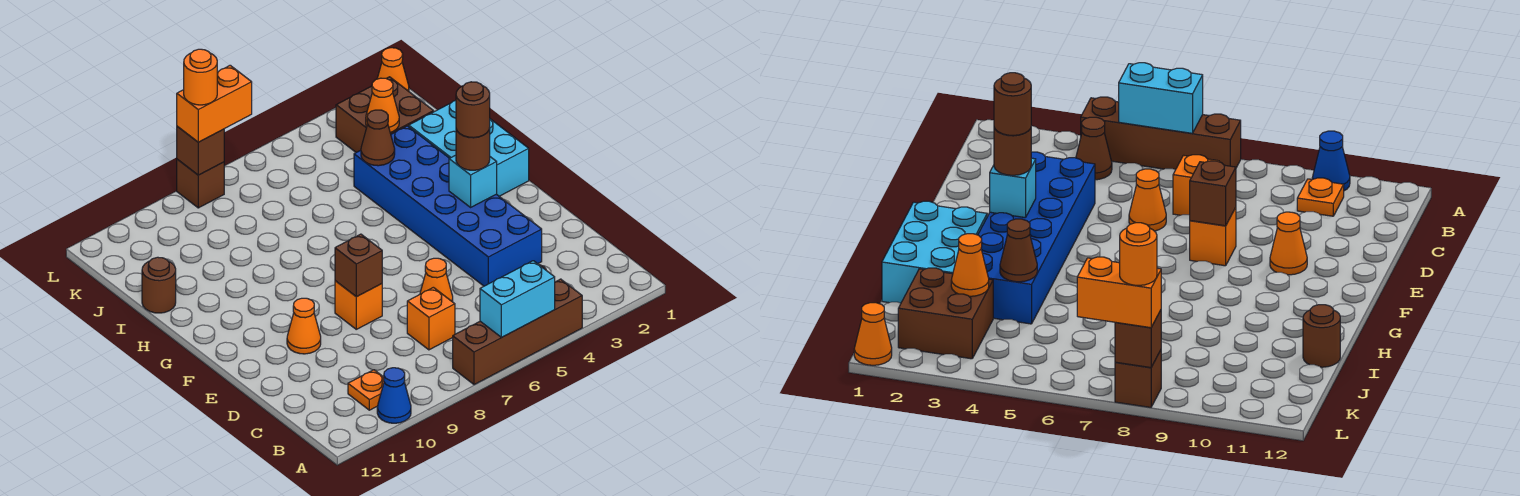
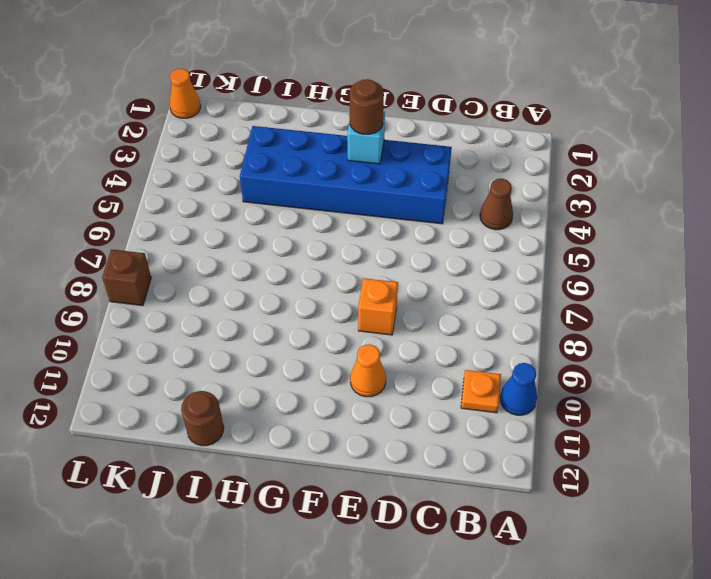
none -> brown brick A4:A7 level 1
none -> orange brick C7 level 1
none -> orange cone D6 level 1

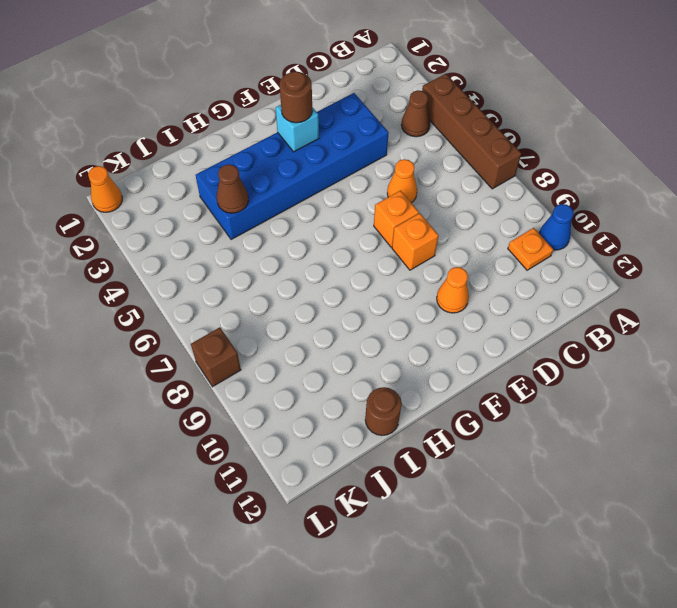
orange brick E7 level 1 -> orange brick C7 level 1
none -> cyan brick G1:I2 level 1
none -> brown brick J2:K3 level 1
none -> cyan brick A5:A6 level 2

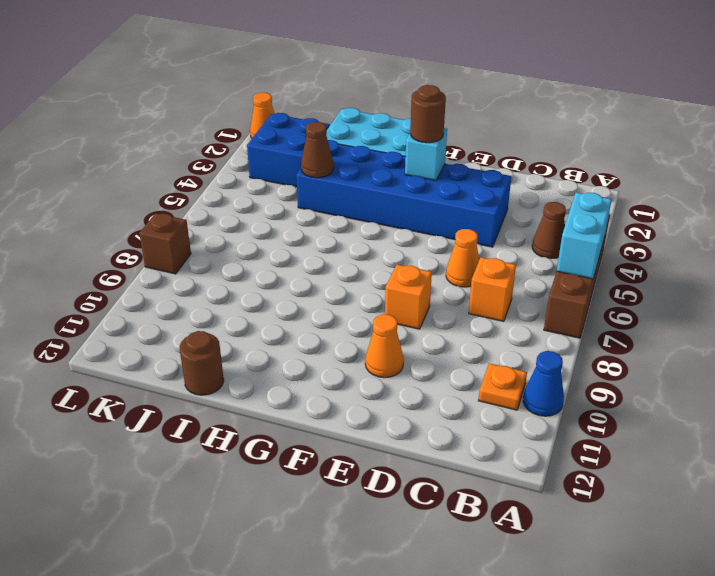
blue brick J2:K3 level 1 -> brown brick J2:K3 level 1
none -> brown brick E8 level 2
none -> orange cone J3 level 2
none -> brown brick L8 level 2

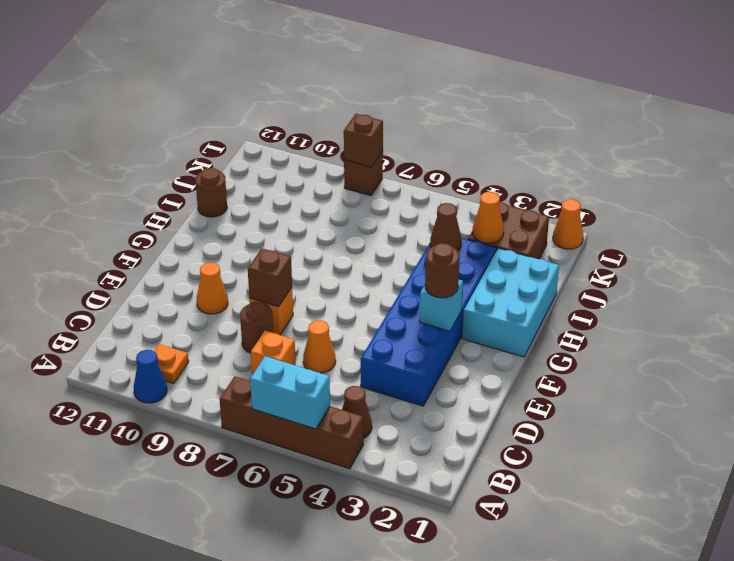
brown round brick D8 level 1 -> brown round brick F3 level 4
none -> orange brick L7:L8 level 3
none -> orange round brick L8 level 4

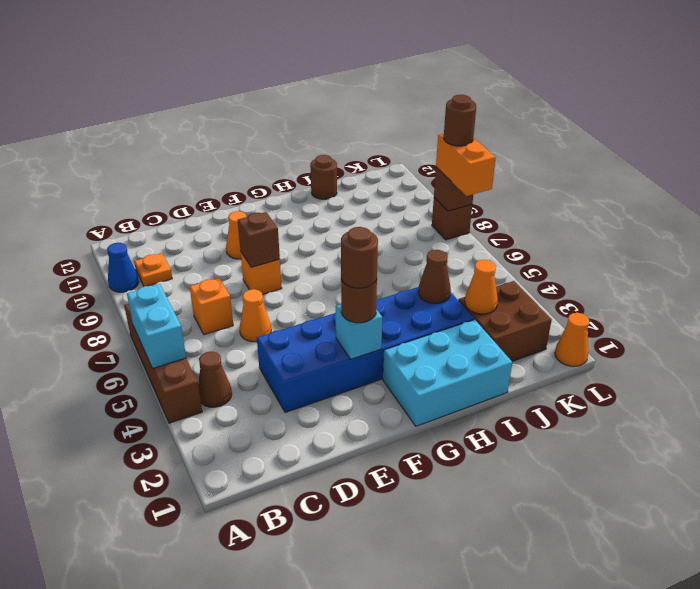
brown round brick L8 level 4 -> orange round brick L8 level 4

